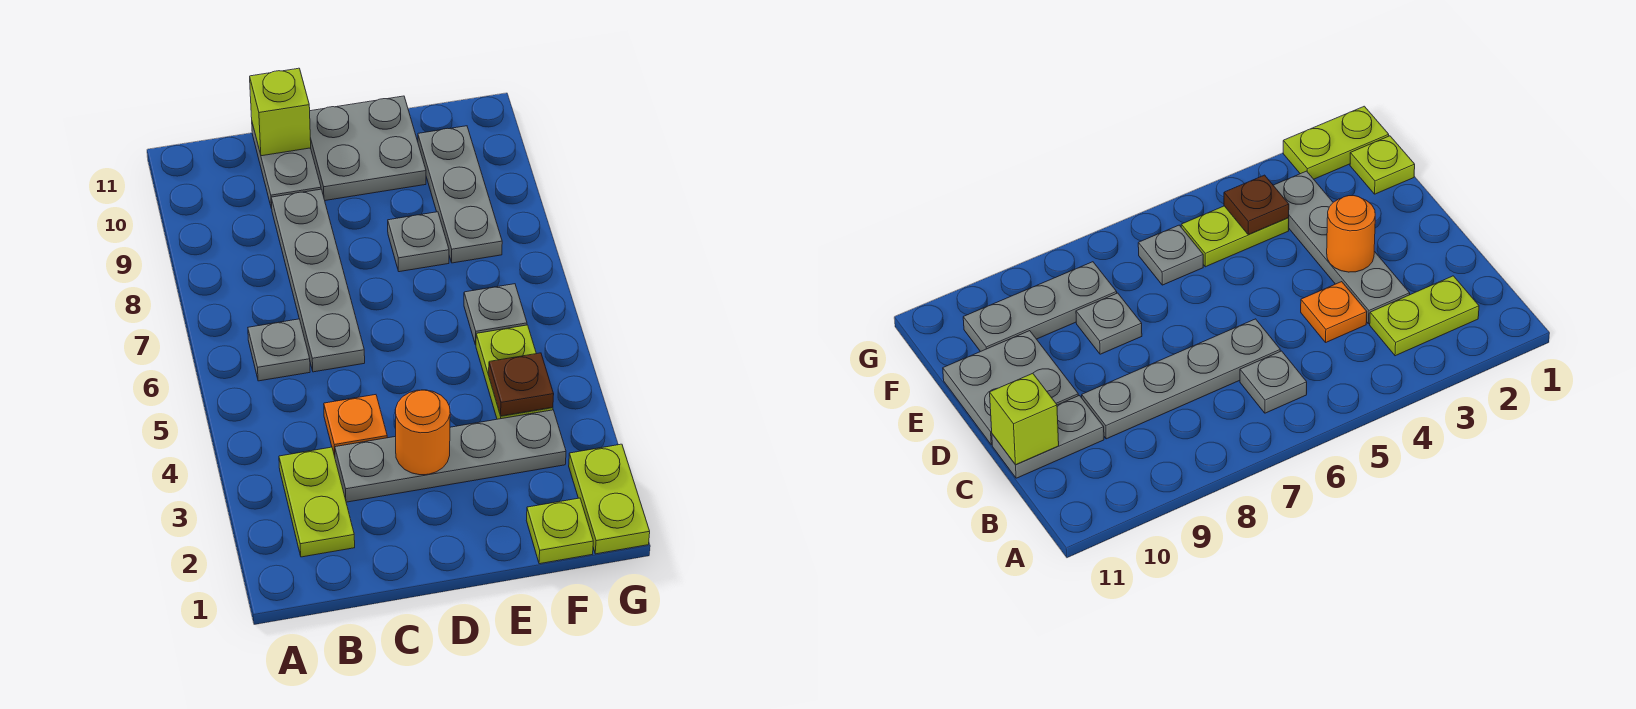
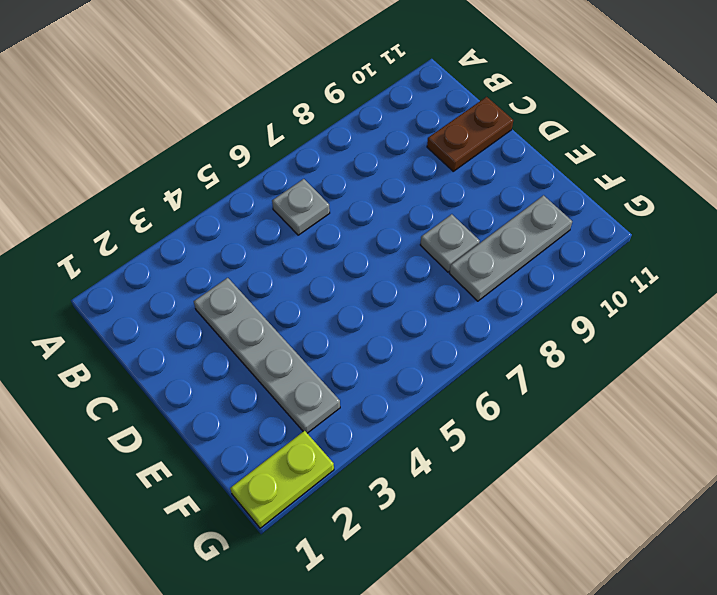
brown plate C10:C11 level 1 -> grey plate C10:C11 level 1
none -> lime plate B2:B3 level 1
none -> orange plate C4 level 1
none -> grey plate C6:C9 level 1

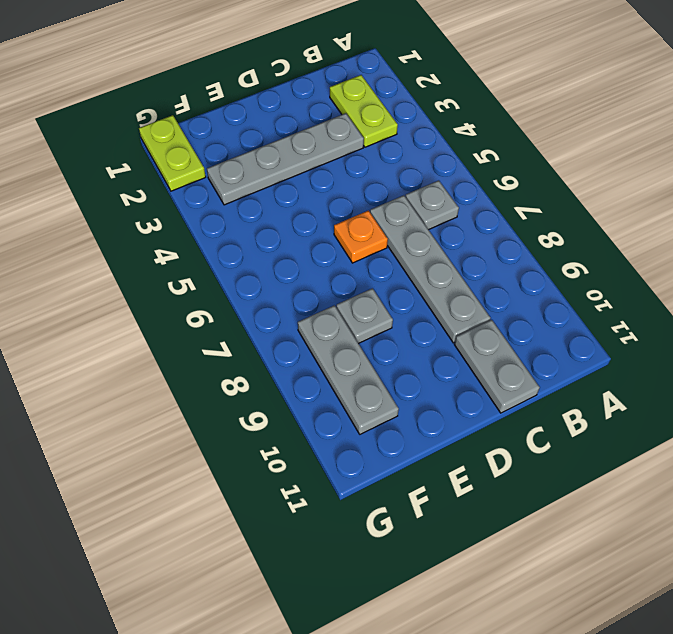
orange plate D6 level 1 -> orange plate C4 level 1
none -> grey plate D10:E11 level 1
none -> lime plate F1 level 1
none -> lime plate F4:F5 level 1

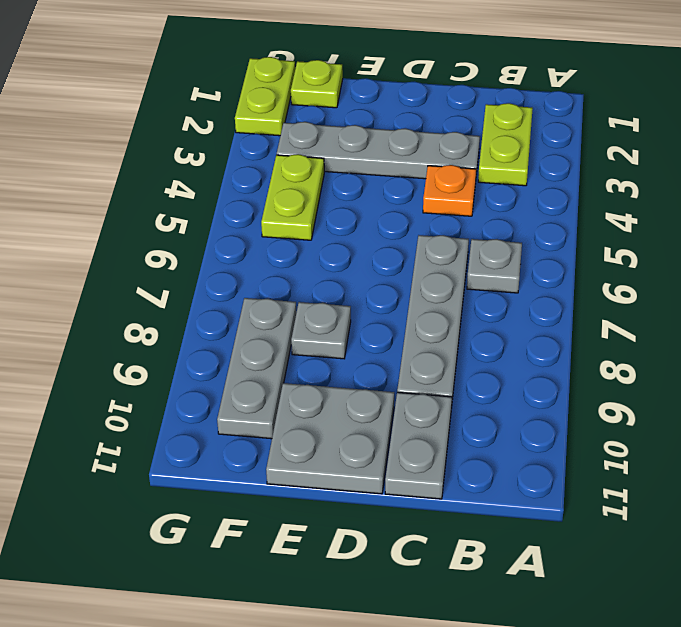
none -> grey plate F6 level 1
none -> lime brick C11 level 2
none -> orange round brick D3 level 2

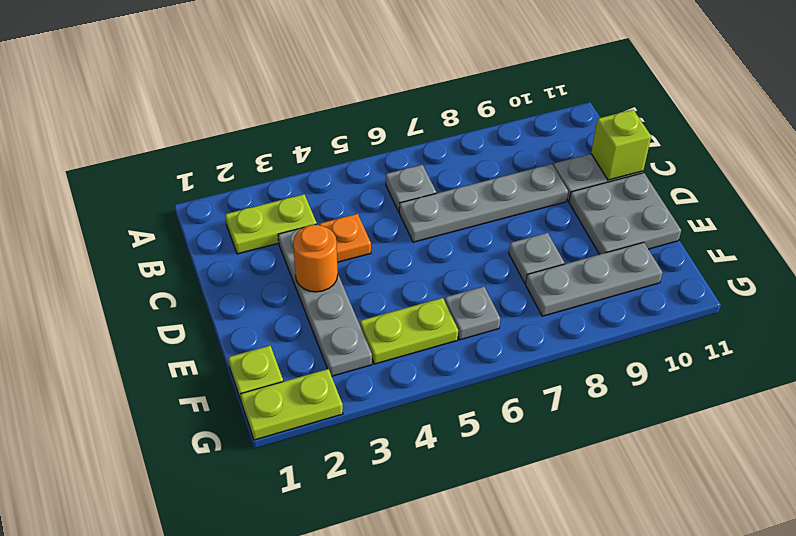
none -> brown plate F4 level 2

